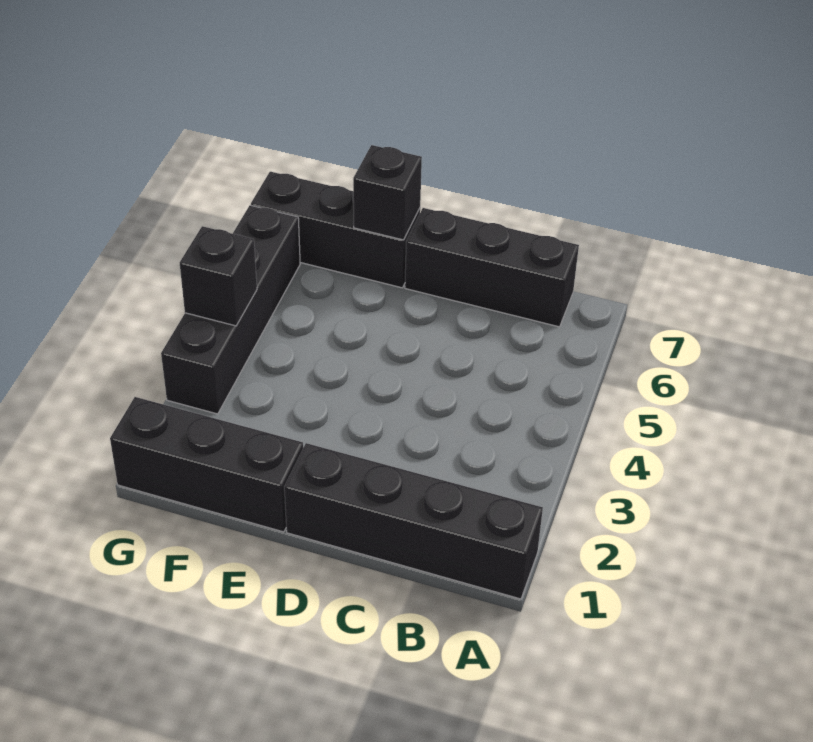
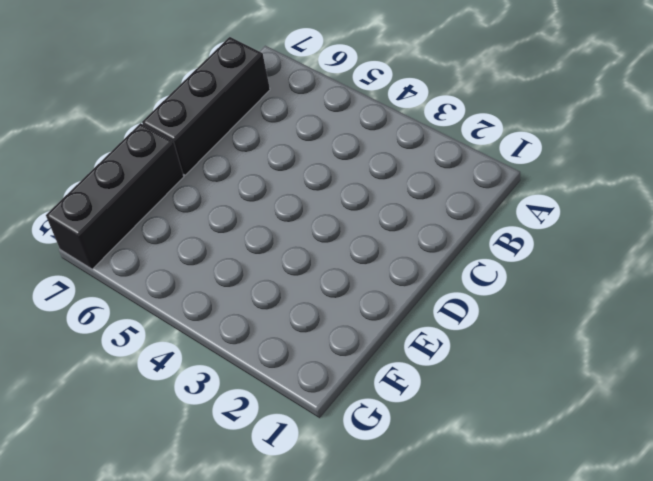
none -> black brick A1:D1 level 1
none -> black brick E1:G1 level 1

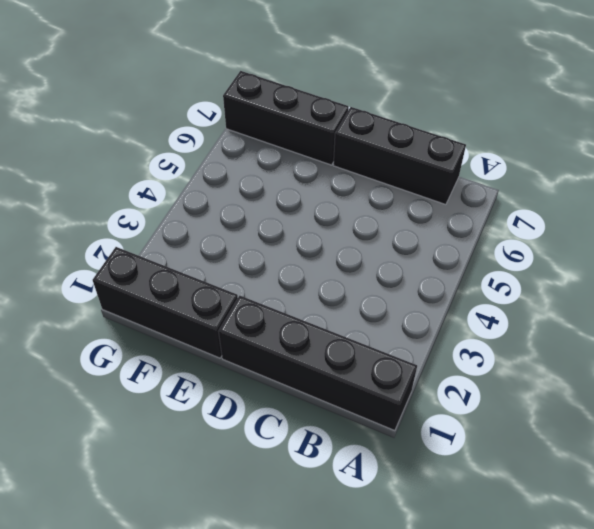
none -> black brick G3:G6 level 1
none -> black brick E7 level 2

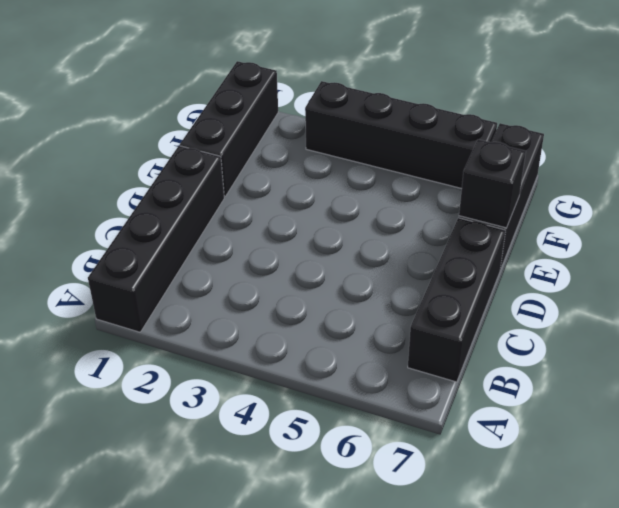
none -> black brick G4 level 2

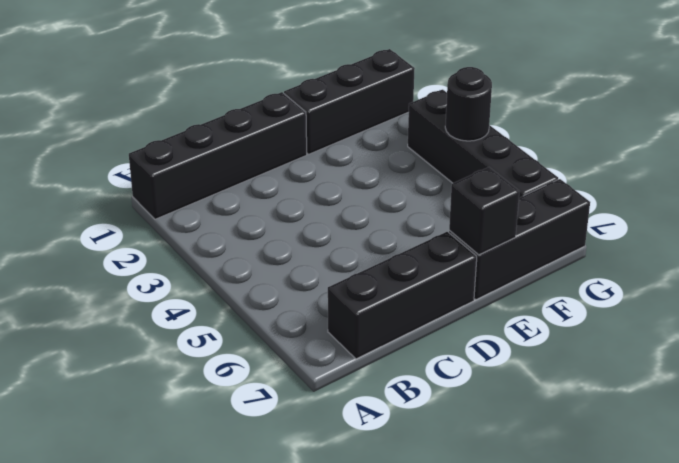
black round brick G4 level 2 -> black brick G4 level 2

